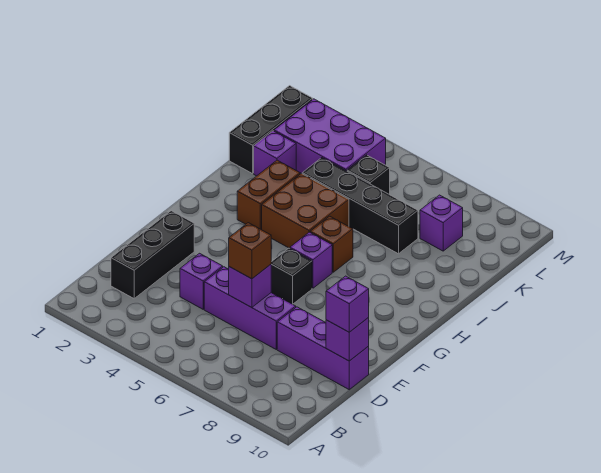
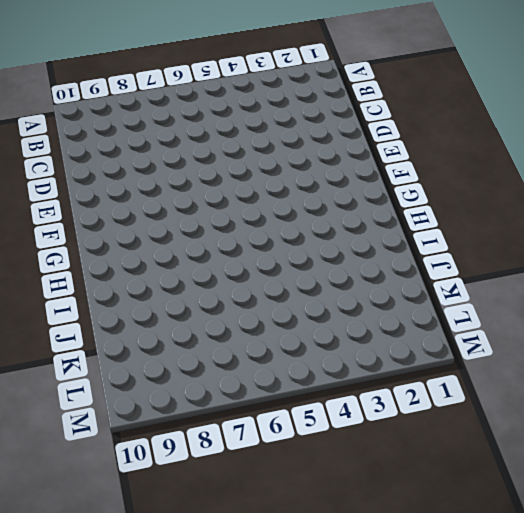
none -> black brick C2:E2 level 1
none -> purple brick D4 level 1
none -> purple brick D5:D7 level 1

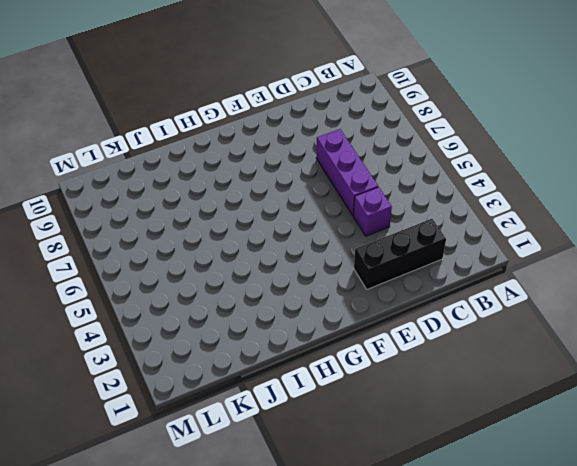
none -> purple brick D8:D10 level 1
none -> black brick F6 level 1
none -> purple brick G6 level 1

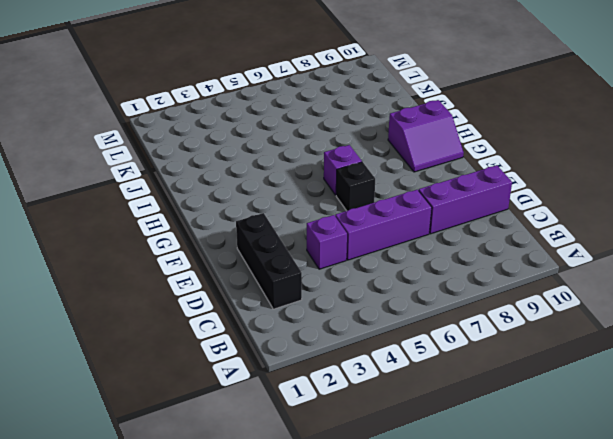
purple slope G9:H10 level 1 top H -> none
none -> brown brick H3:I3 level 1
none -> brown brick H4:I5 level 1
none -> brown brick H6 level 1

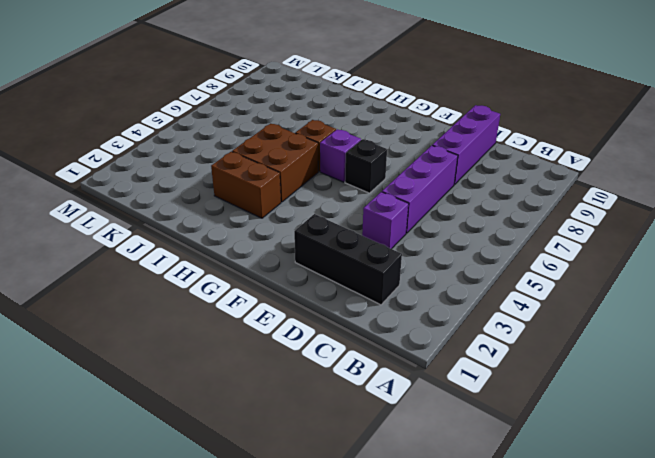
none -> black brick J1:L1 level 1
none -> purple brick J2 level 1
none -> black brick J4:J7 level 1

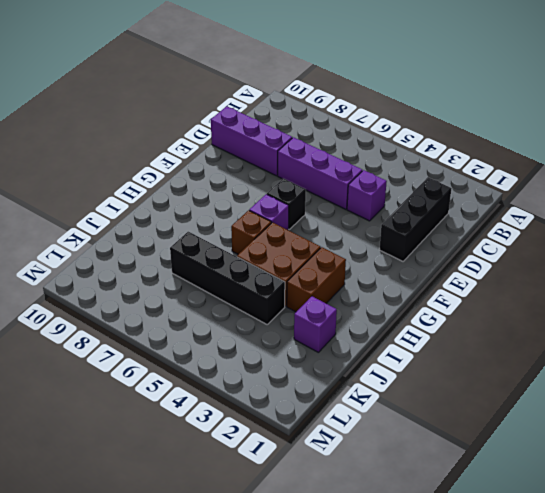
none -> black brick J1:L1 level 1
none -> purple brick K2:L4 level 1
none -> black brick K5 level 1

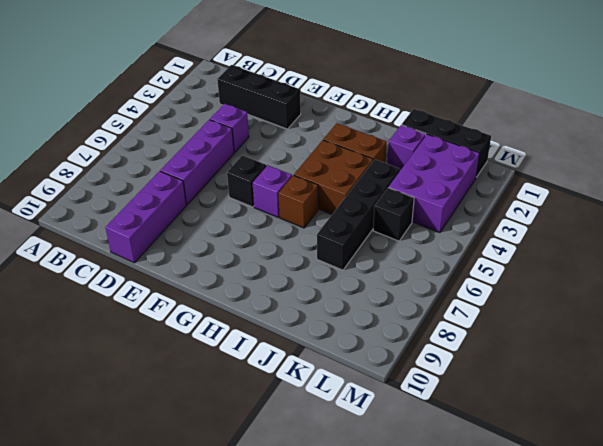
none -> purple brick K8 level 1
none -> purple brick D6 level 2
none -> purple brick D10 level 2

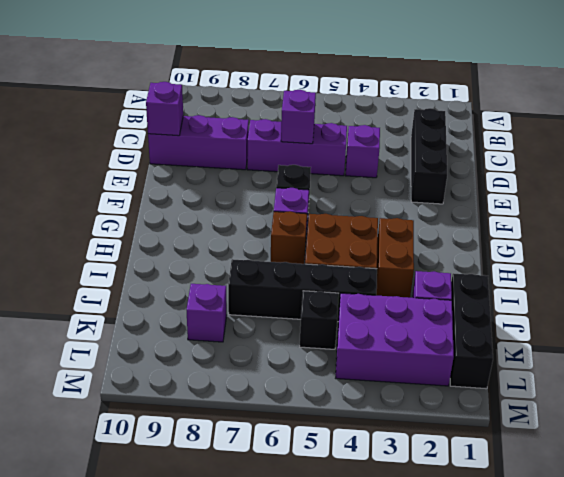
none -> brown brick D6 level 3
none -> purple brick D10 level 3

